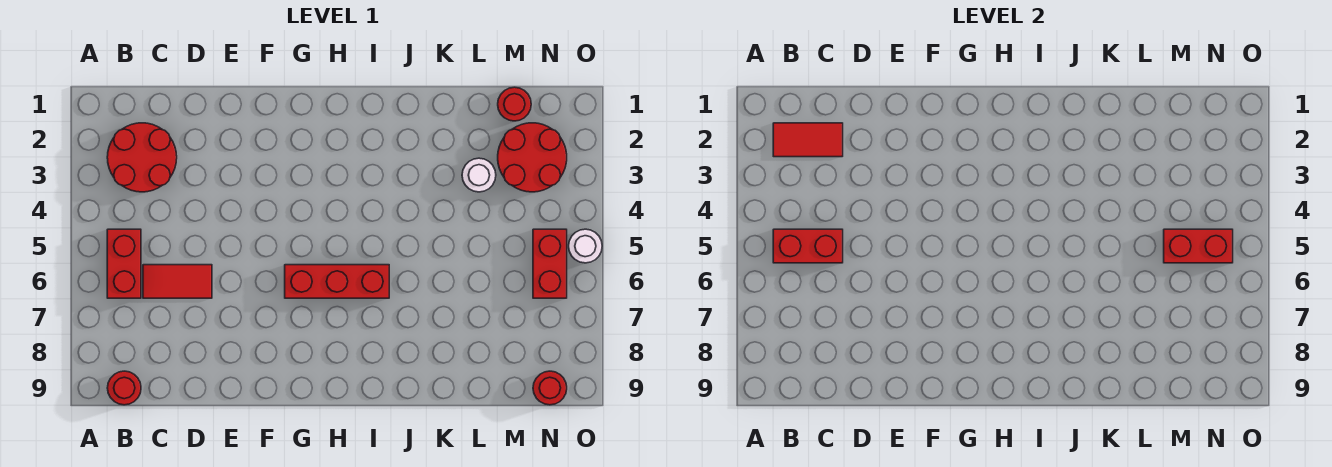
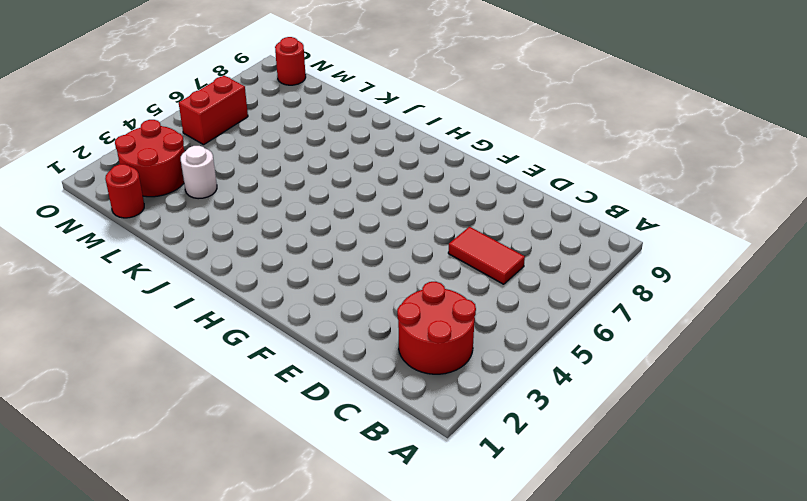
none -> red brick B5:B6 level 1
none -> red round brick B9 level 1
none -> red brick G6:I6 level 1

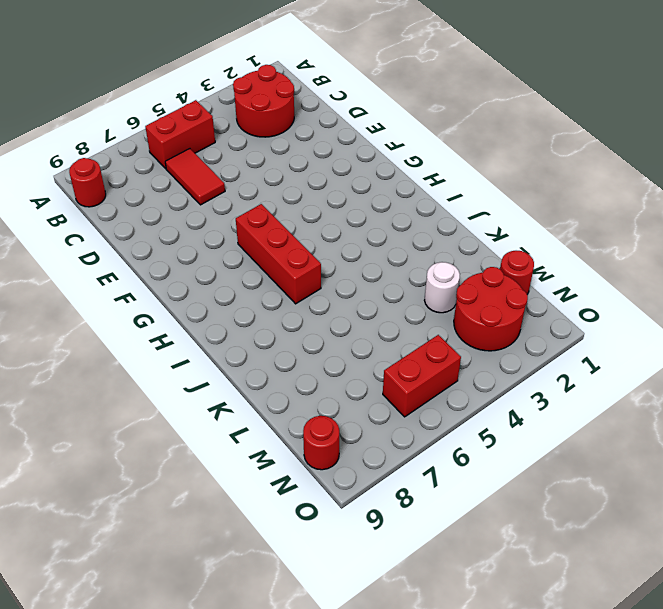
none -> white round brick O5 level 1
none -> red tile B2:C2 level 2
none -> red brick B5:C5 level 2

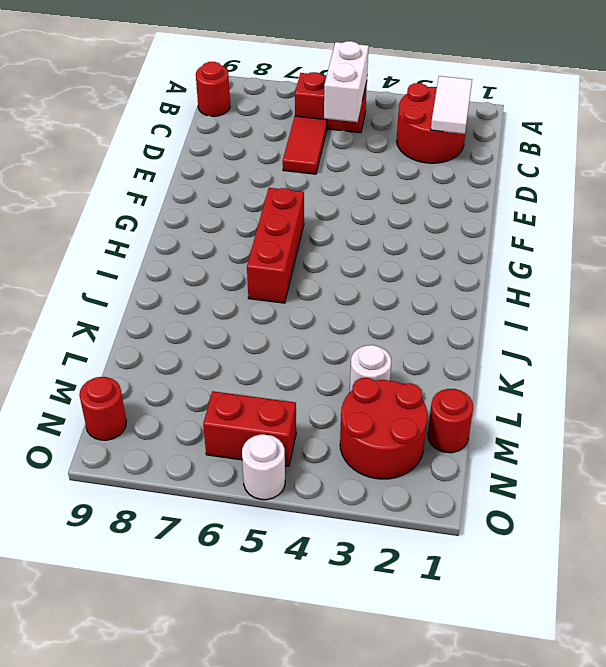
white tile B2:C2 level 2 -> red tile B2:C2 level 2
white brick B5:C5 level 2 -> red brick B5:C5 level 2
none -> red brick M5:N5 level 2

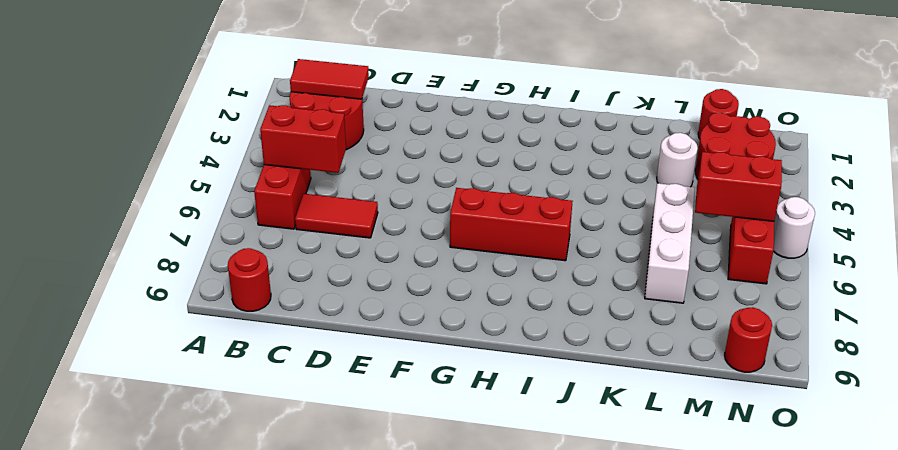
white brick L5:L7 level 1 -> none

